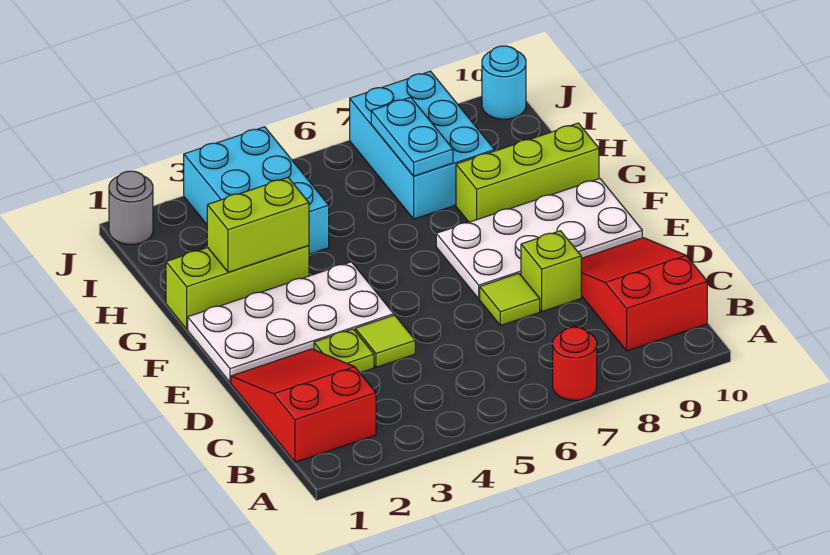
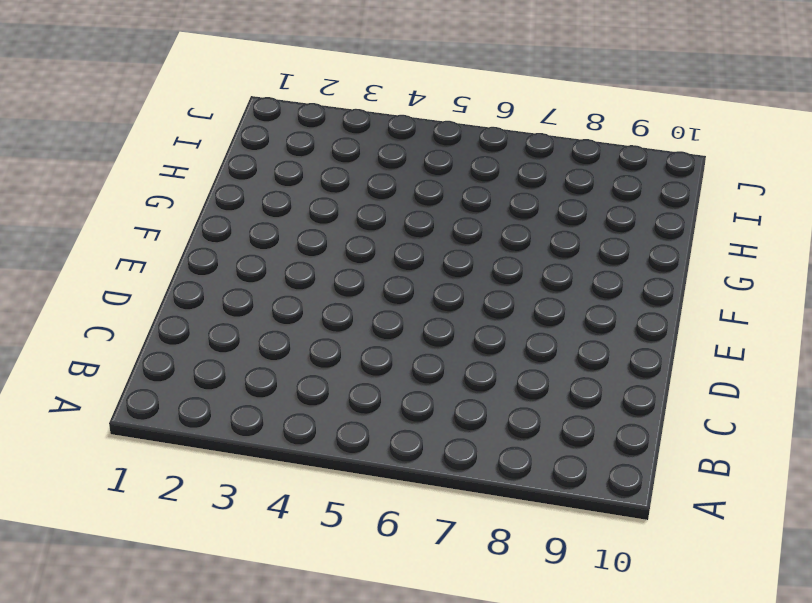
none -> red round brick A7 level 1
none -> red slope B1:D2 level 1 top B
none -> red slope B9:D10 level 1 top B

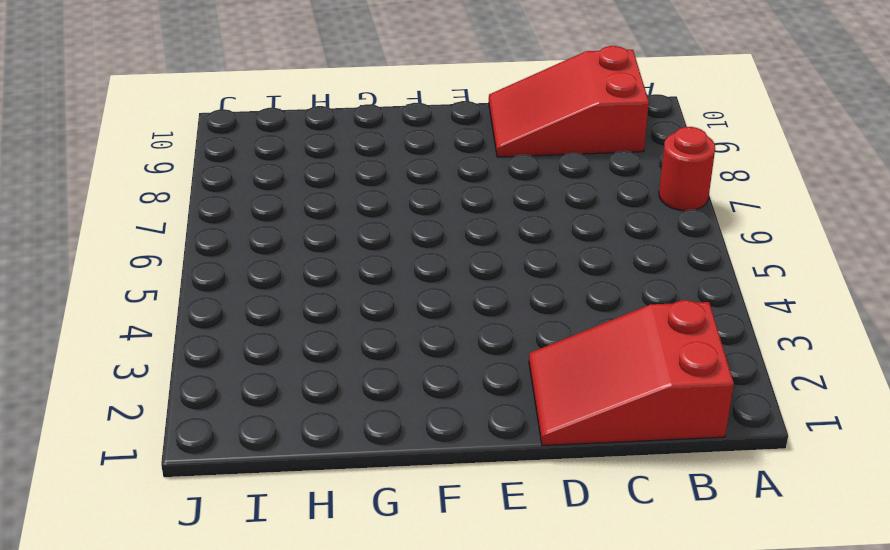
none -> lime plate D3 level 1
none -> lime tile D4 level 1
none -> lime tile D7 level 1

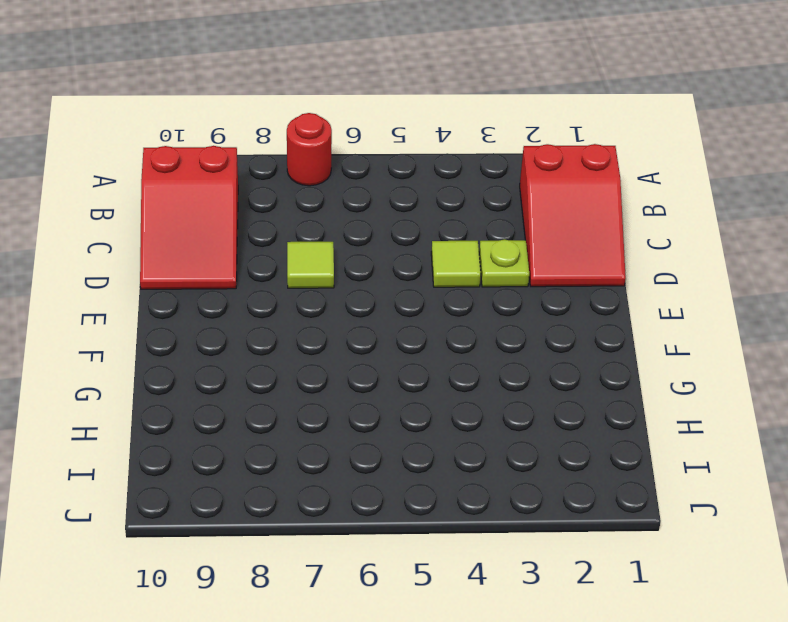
none -> lime brick D8 level 1
none -> white plate E1:F4 level 1
none -> white plate E7:F10 level 1

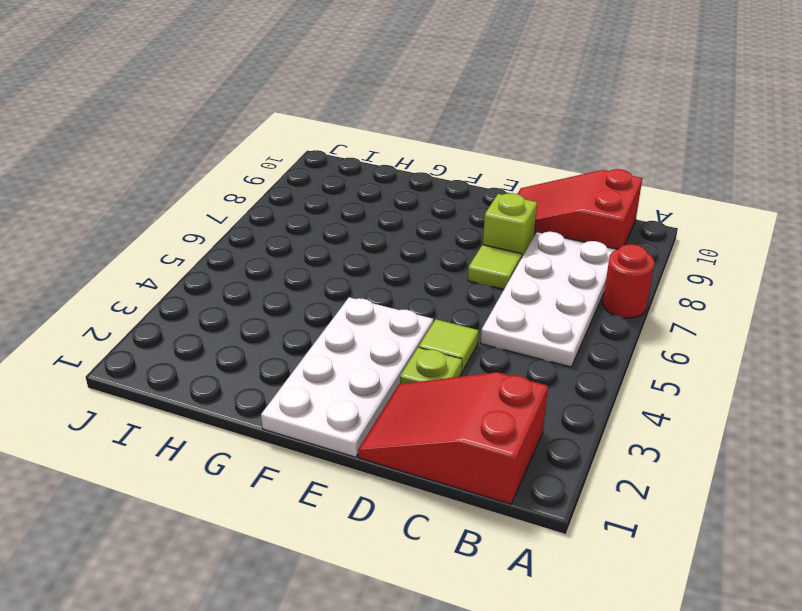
white plate B5:C8 level 1 -> white plate E7:F10 level 1
none -> lime brick G1:G3 level 1
none -> lime brick G8:G10 level 1
none -> cyan brick H3:J4 level 1

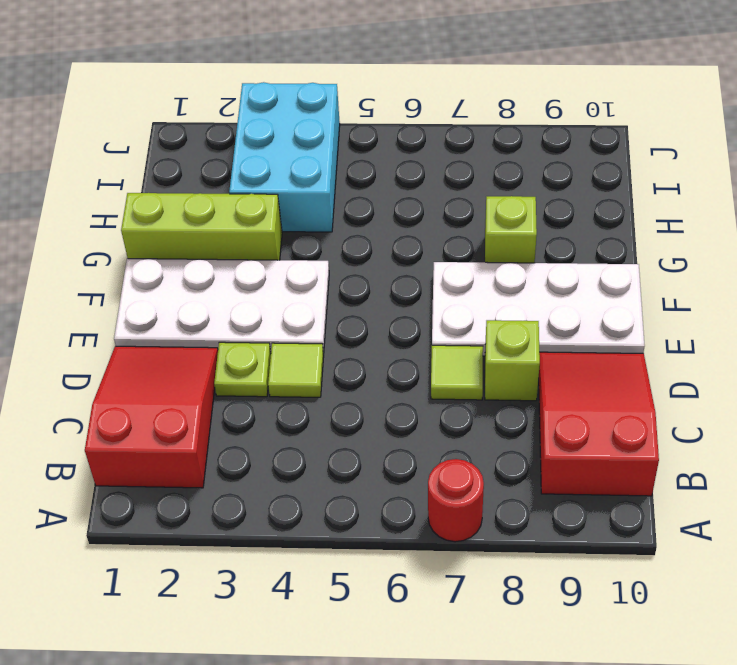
lime brick G8 level 1 -> lime brick G8:G10 level 1
none -> cyan brick H7:J8 level 1
none -> grey round brick J1 level 1
none -> cyan round brick J10 level 1

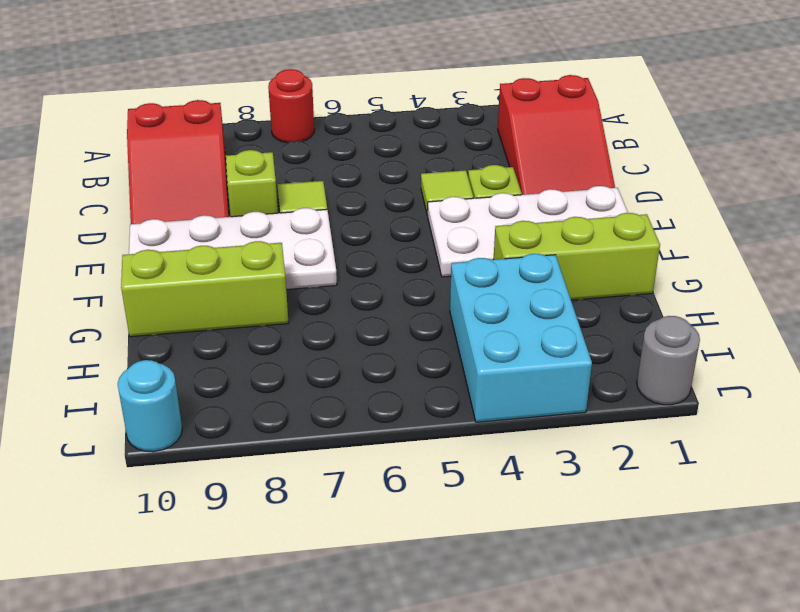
none -> cyan brick H7:J8 level 1
none -> lime brick G2:G3 level 2
none -> cyan plate H7:I7 level 2

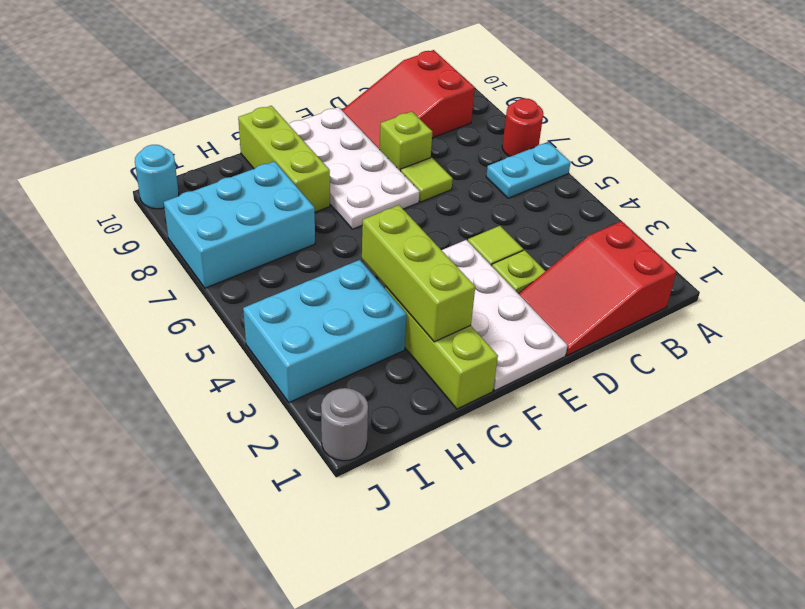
cyan plate A6:B6 level 1 -> cyan plate H7:I7 level 2
lime brick G2:G4 level 2 -> lime brick G2:G3 level 2

